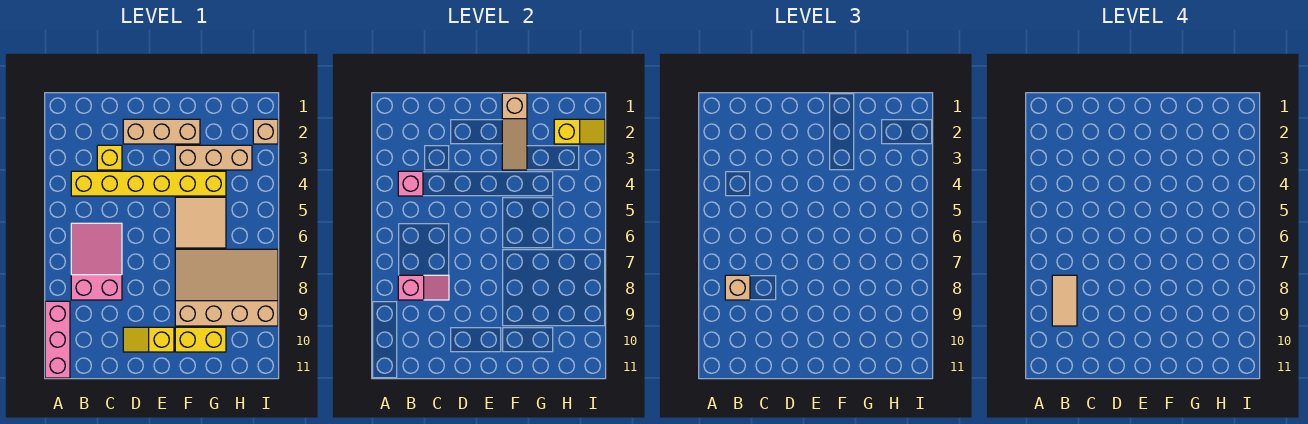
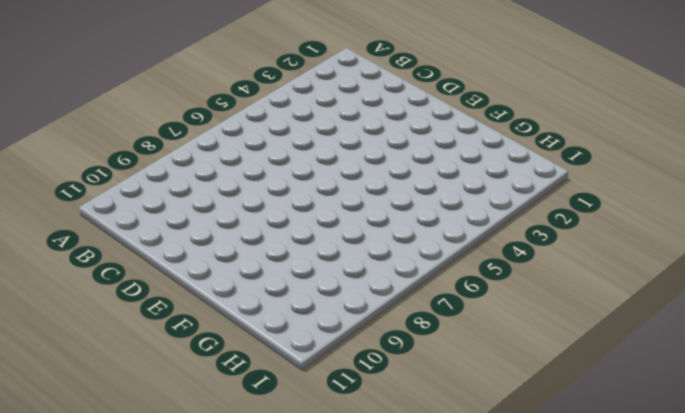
none -> pink brick A9:A11 level 1
none -> yellow brick B4:G4 level 1
none -> pink slope B6:C8 level 1 top 8

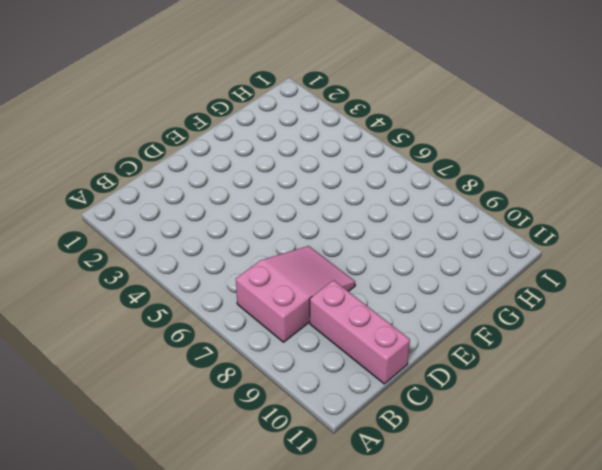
pink slope B7:D8 level 1 top B -> pink slope B6:C8 level 1 top 8
pink brick C9:C11 level 1 -> pink brick A9:A11 level 1
none -> yellow brick B4:G4 level 1
none -> yellow brick C3 level 1
none -> tan brick D2:F2 level 1

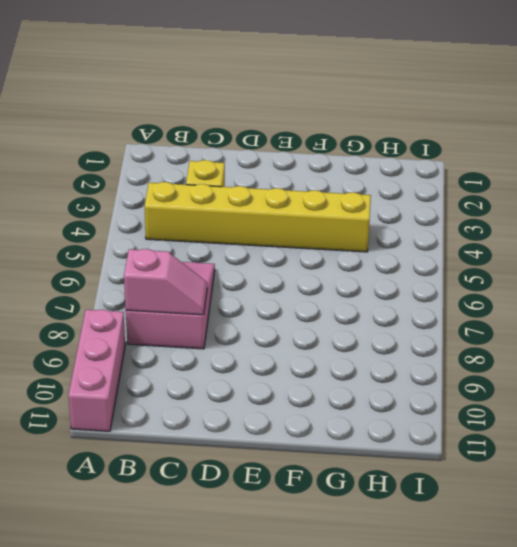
none -> tan brick D2:F2 level 1
none -> yellow slope D10:E10 level 1 top E
none -> tan brick F3:H3 level 1

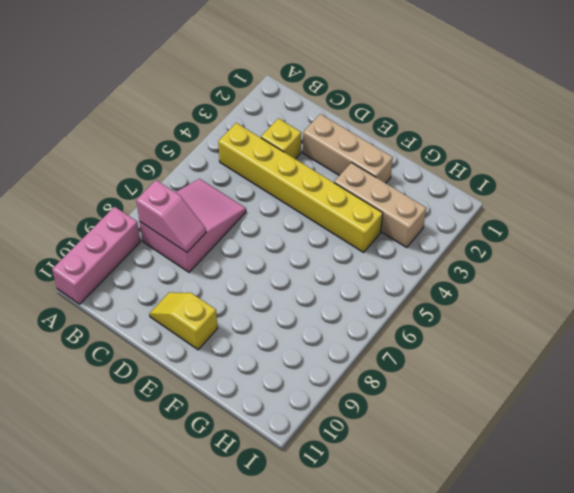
none -> tan tile F5:G6 level 1
none -> tan slope F7:I9 level 1 top 9
none -> yellow brick F10:G10 level 1

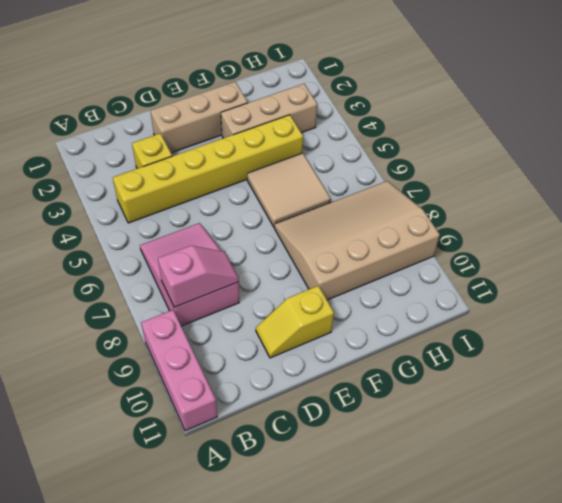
none -> yellow brick F10:G10 level 1
none -> tan brick I2 level 1
none -> pink brick B4 level 2

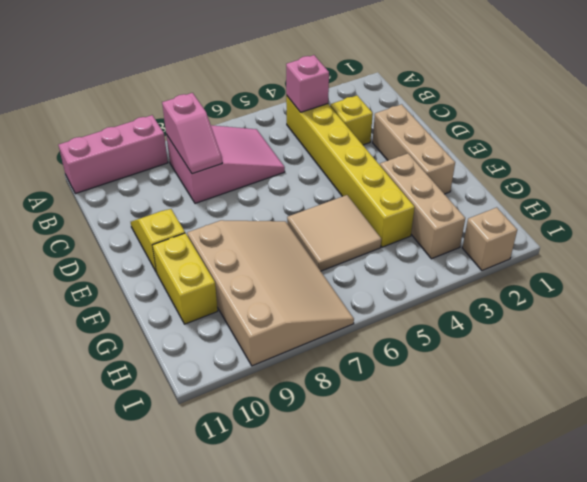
none -> tan slope F1:F3 level 2 top 1
none -> yellow slope H2:I2 level 2 top H
none -> tan brick B8 level 3

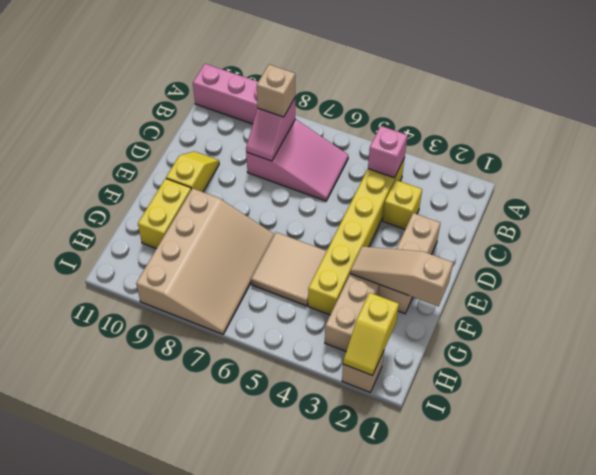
none -> tan tile B8:B9 level 4

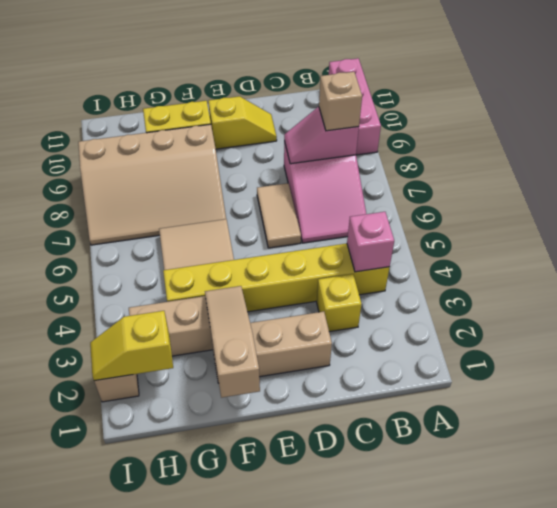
tan tile D6:D7 level 1 -> tan tile B8:B9 level 4

